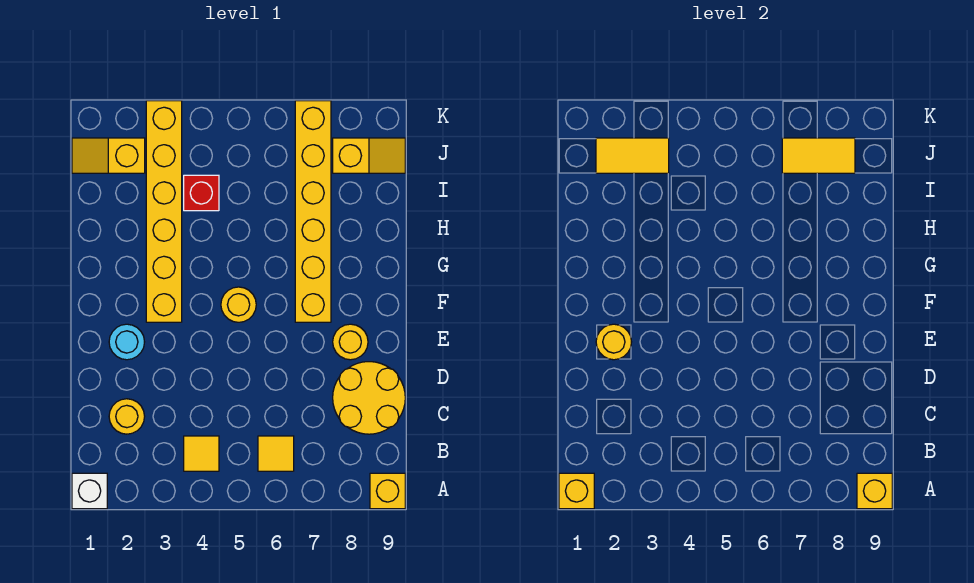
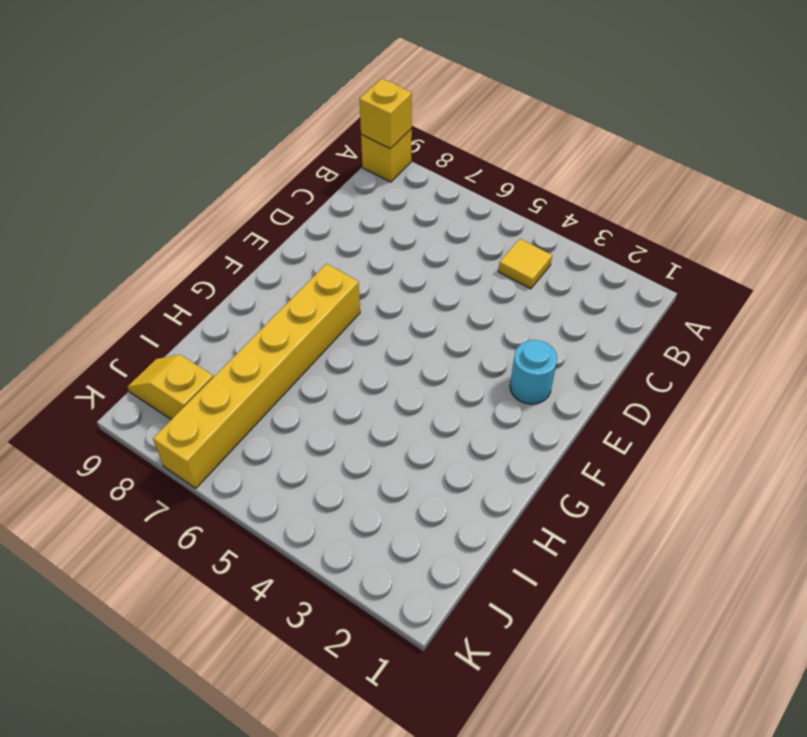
none -> white brick A1 level 1
none -> yellow tile B6 level 1
none -> yellow round brick C2 level 1

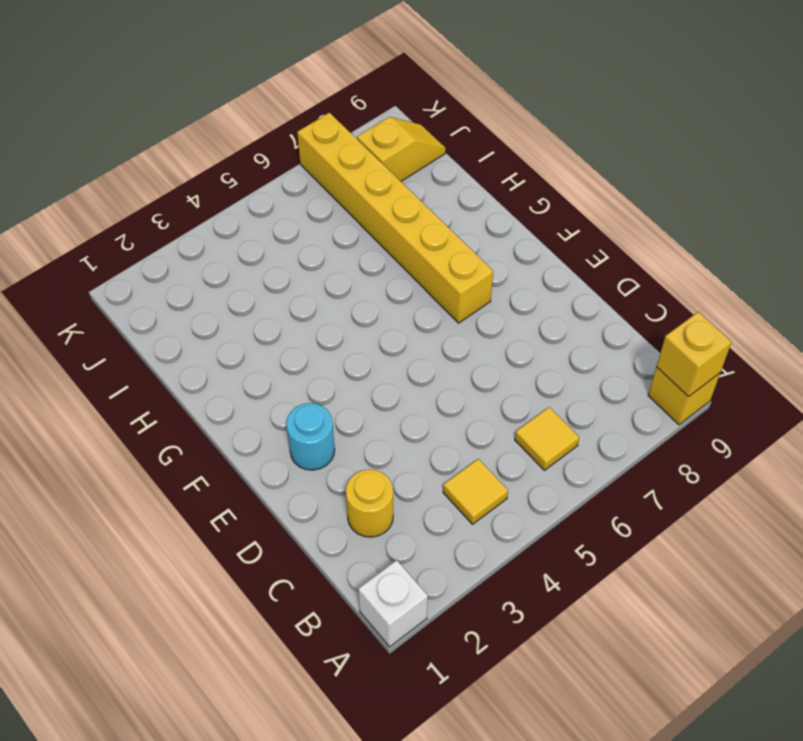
none -> yellow round brick C8:D9 level 1
none -> yellow round brick E8 level 1
none -> yellow brick F3:K3 level 1

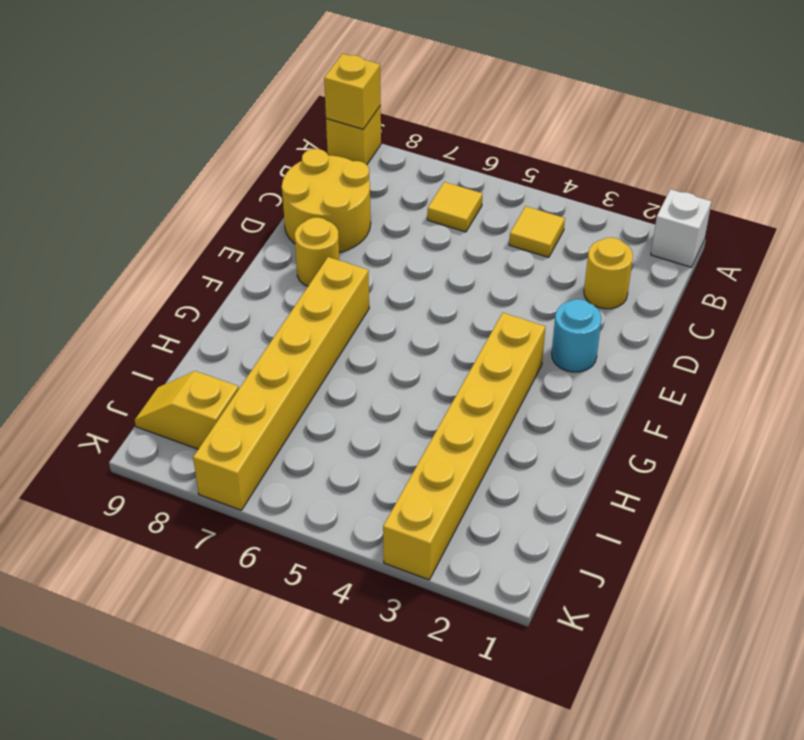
none -> yellow round brick F5 level 1
none -> red brick I4 level 1
none -> yellow slope J1:J2 level 1 top 2

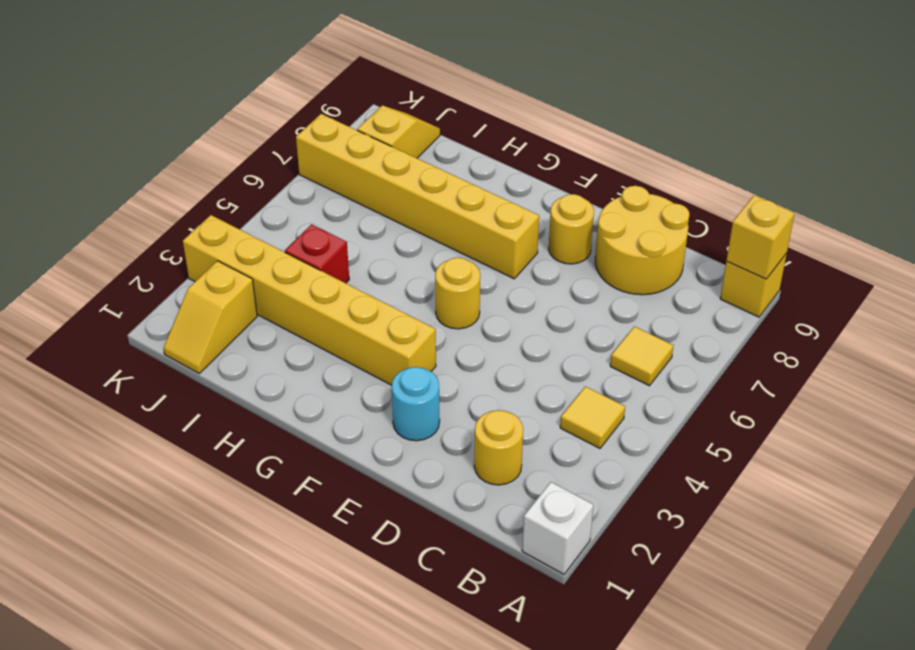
none -> yellow brick A1 level 2
none -> yellow round brick E2 level 2
none -> yellow tile J2:J3 level 2

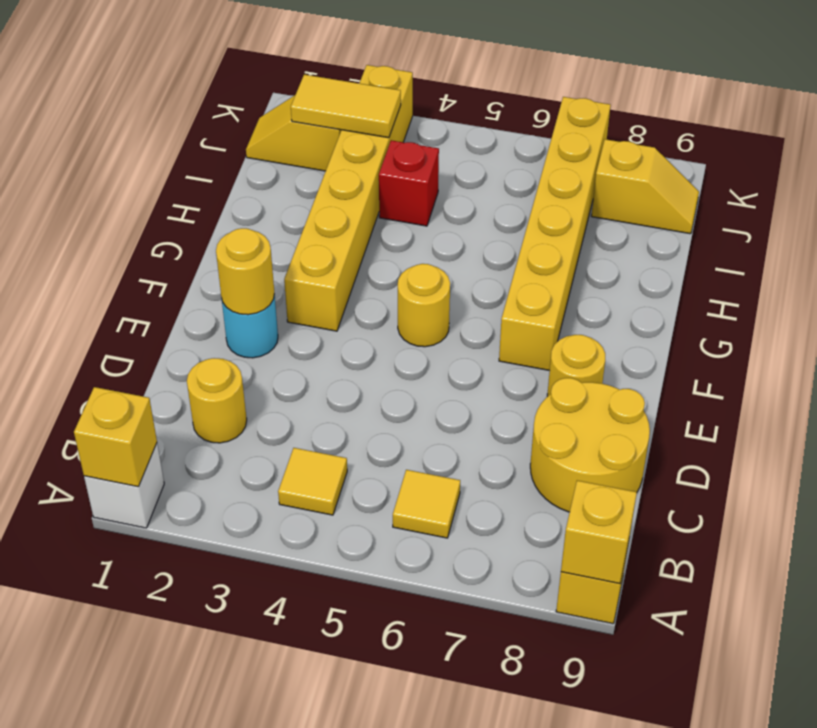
none -> yellow tile J7:J8 level 2

